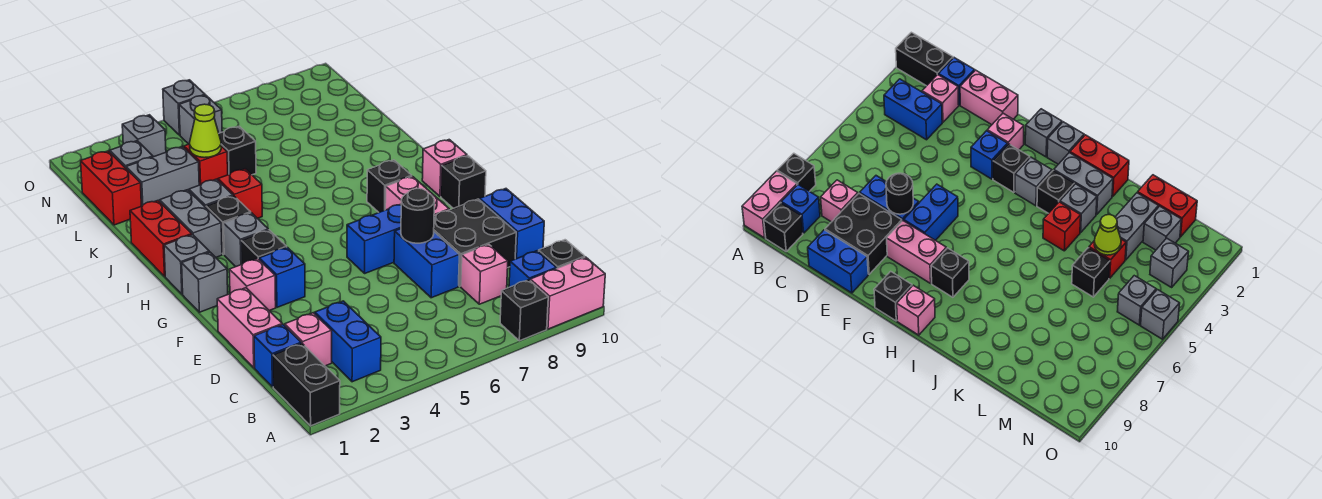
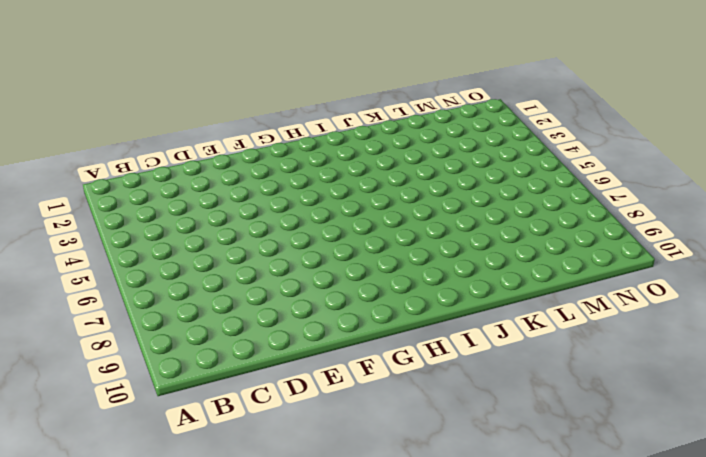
none -> black brick A1:B1 level 1
none -> black brick A8 level 1
none -> pink brick A9:A10 level 1
none -> blue brick B3:C3 level 1

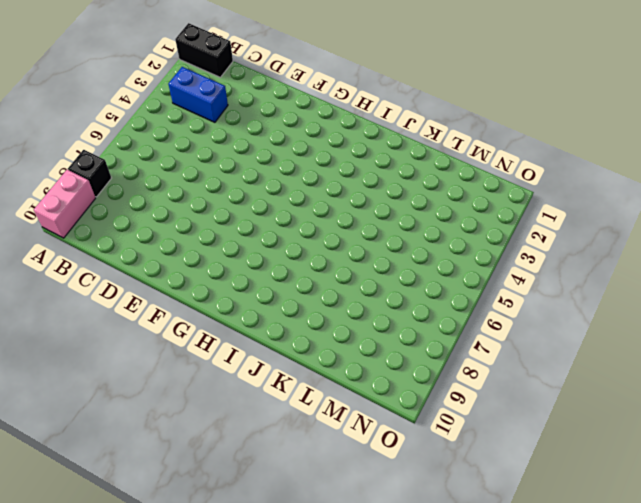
none -> blue brick B9 level 1
none -> black brick B10 level 1
none -> blue brick C1 level 1
none -> pink brick C2 level 1

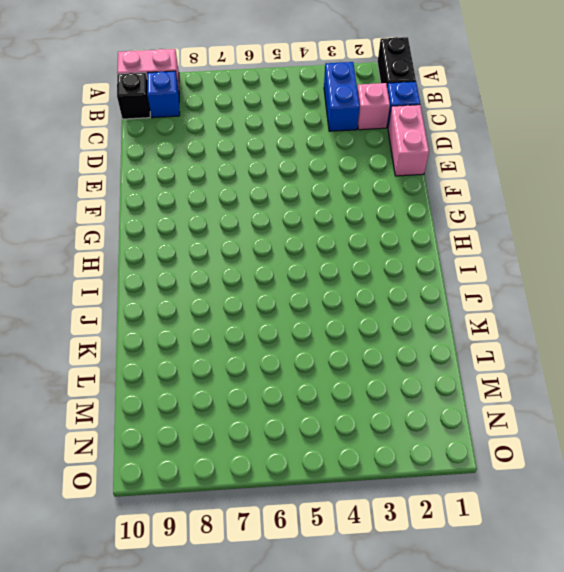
none -> black brick A8 level 1
none -> pink brick C8 level 1
none -> blue brick D7:E7 level 1
none -> black brick D8:E9 level 1

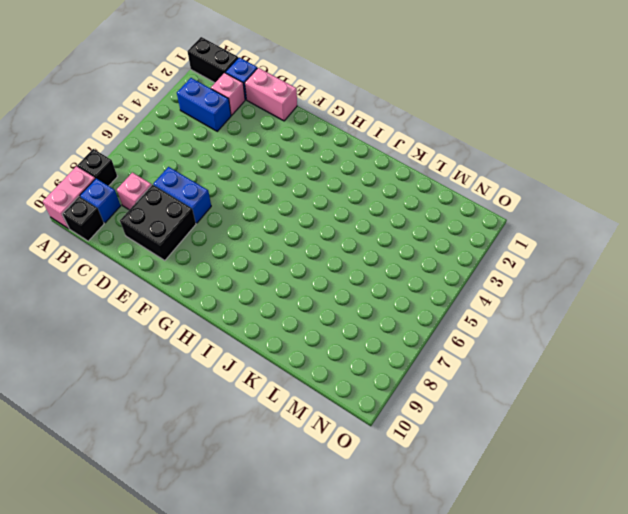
none -> blue brick D10:E10 level 1
none -> pink brick F2 level 1
none -> blue brick F3 level 1
none -> blue brick F6:F7 level 1

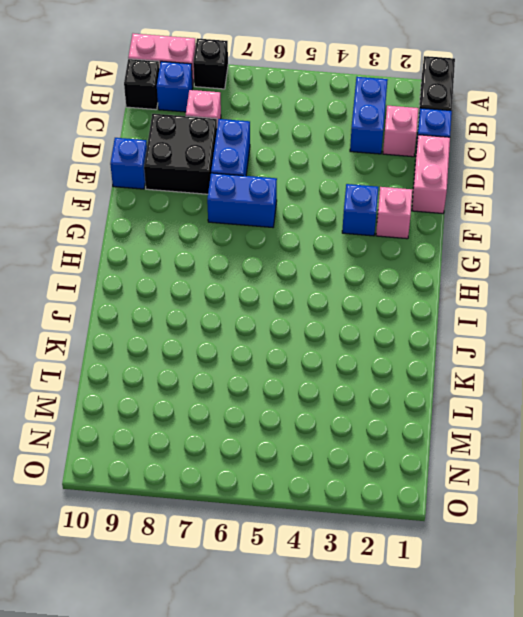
blue brick E10 level 1 -> blue brick D10:E10 level 1
none -> pink brick F8:G8 level 1
none -> grey brick G1 level 1
none -> black brick G3 level 1
none -> black brick G10 level 1

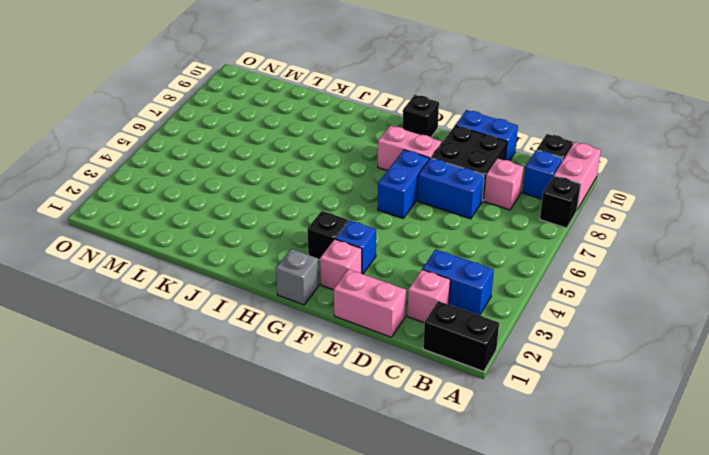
none -> blue brick C1 level 1
none -> grey brick H1 level 1
none -> grey brick H3 level 1
none -> black brick H8 level 1

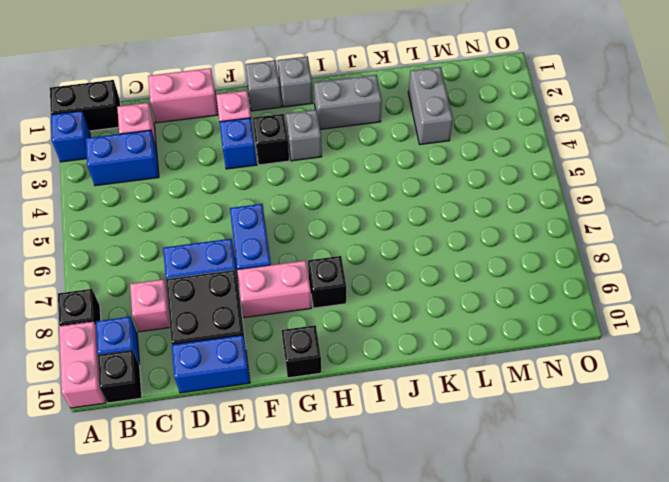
blue brick A2 level 1 -> blue brick C1 level 1
none -> pink brick H10 level 1
none -> red brick I1:J1 level 1
none -> black brick I3 level 1
none -> grey brick J3 level 1

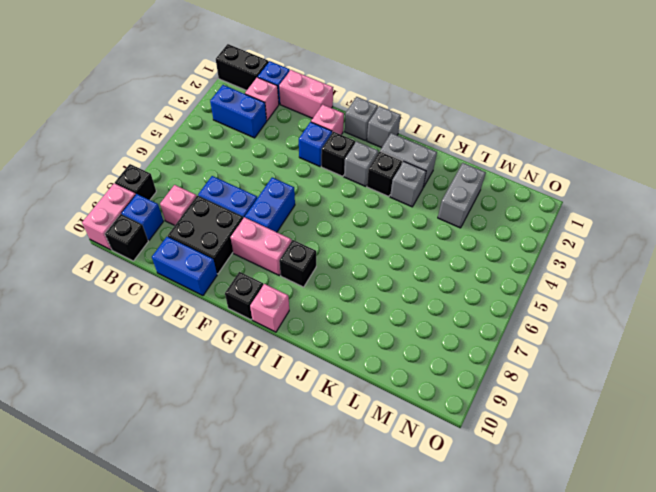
none -> red brick I1:J1 level 1
none -> red brick J4 level 1
none -> red brick L1:M1 level 1
none -> red brick L4 level 1

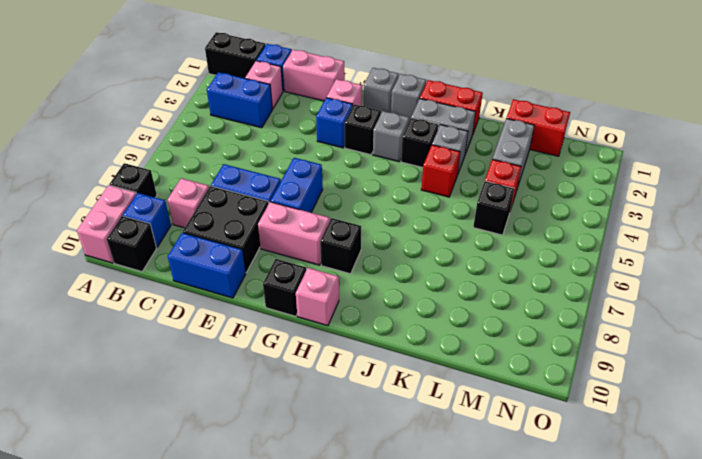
none -> grey brick M2 level 1
none -> grey brick N3 level 1
none -> grey brick N5 level 1
none -> grey brick O5 level 1

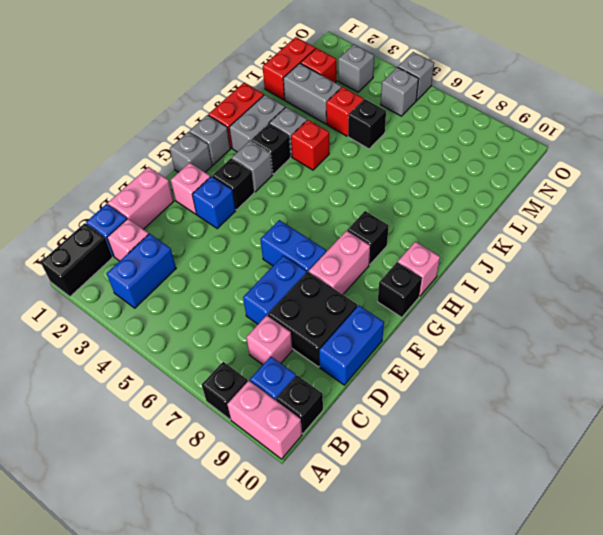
red brick M2 level 1 -> grey brick M2 level 1
none -> black round brick E7 level 2
none -> lime cone L4 level 2

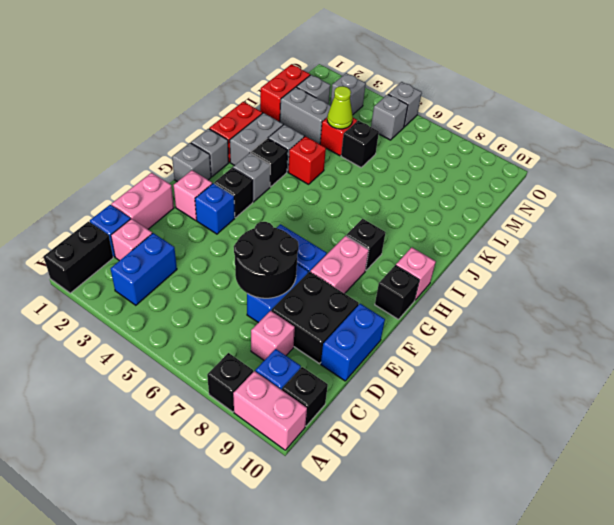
black round brick D6:E7 level 2 -> black round brick E7 level 2

